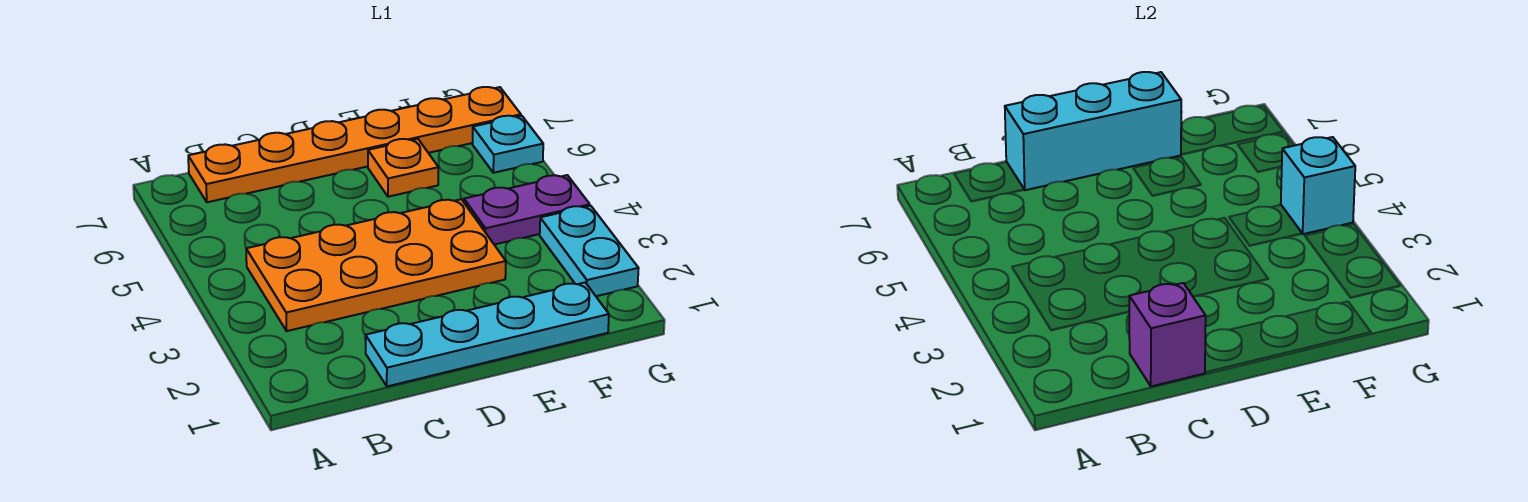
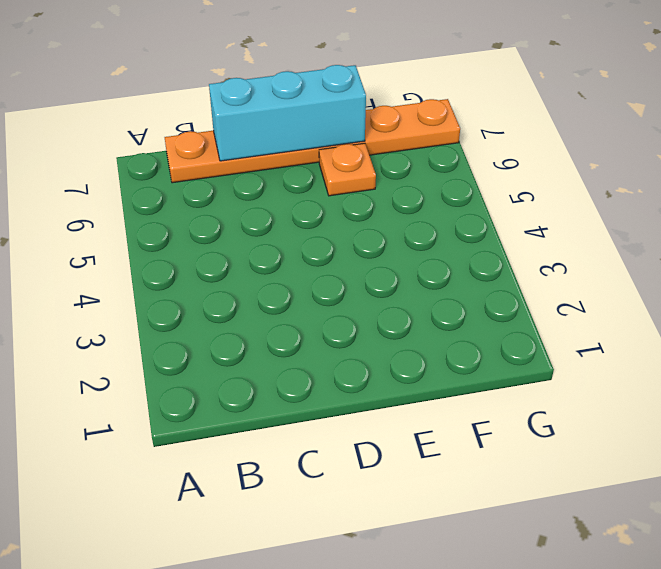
none -> orange plate B3:E4 level 1
none -> cyan plate C1:F1 level 1

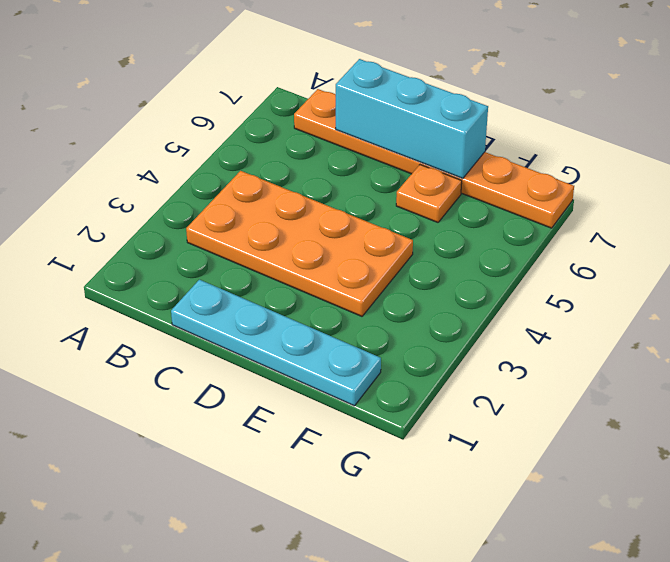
none -> purple plate F4:G4 level 1
none -> cyan plate G2:G3 level 1

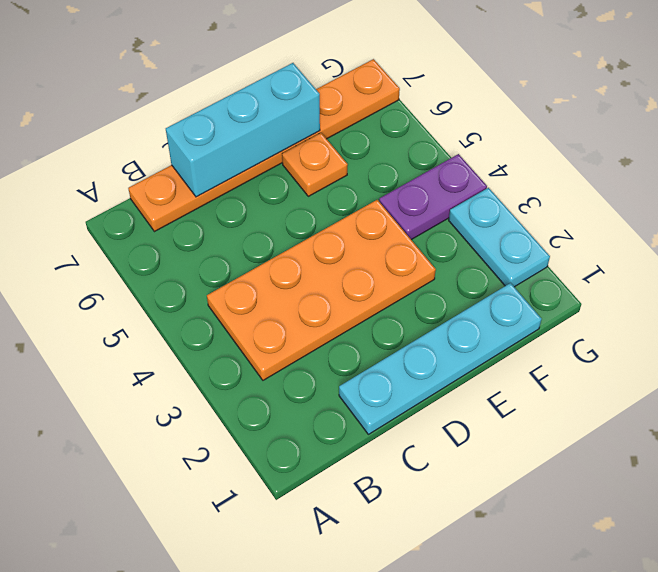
none -> cyan plate G6 level 1
none -> purple brick C1 level 2

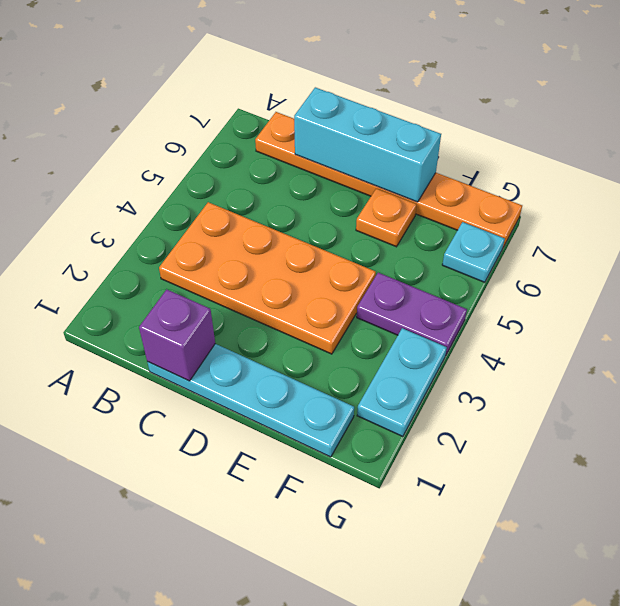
none -> cyan brick G4 level 2

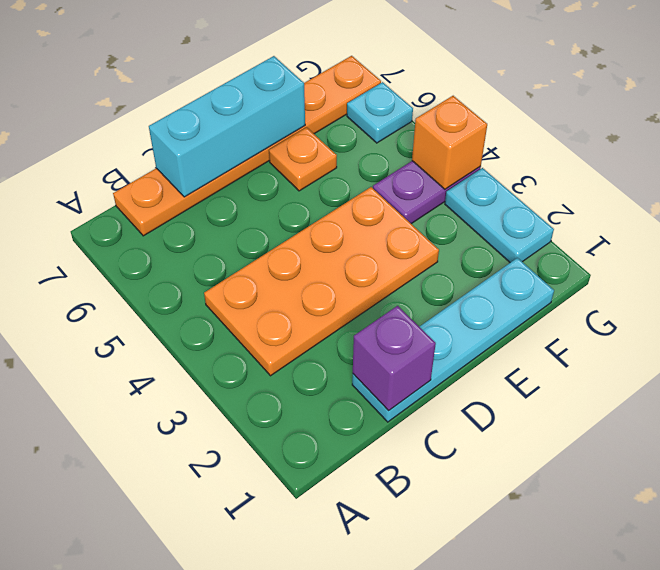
orange brick G4 level 2 -> cyan brick G4 level 2

